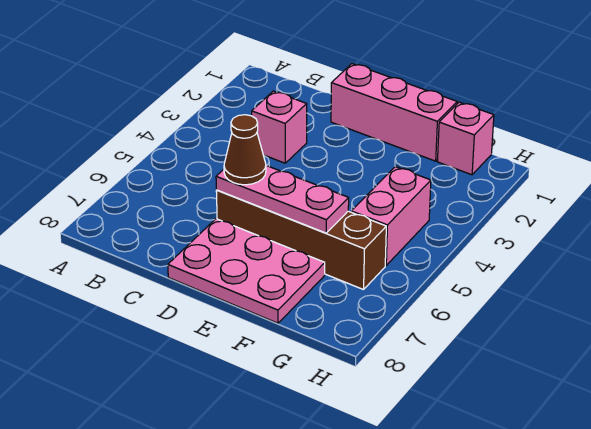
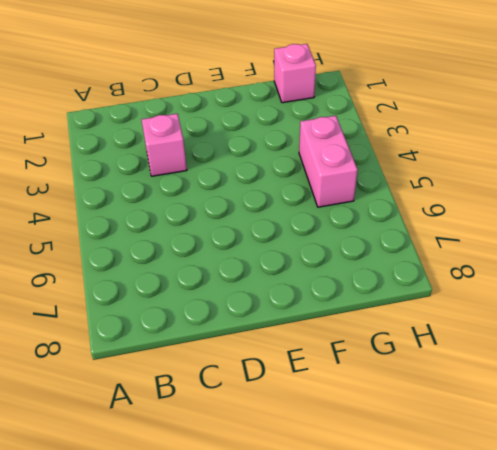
none -> pink brick D1:F1 level 1
none -> brown brick D6:G6 level 1

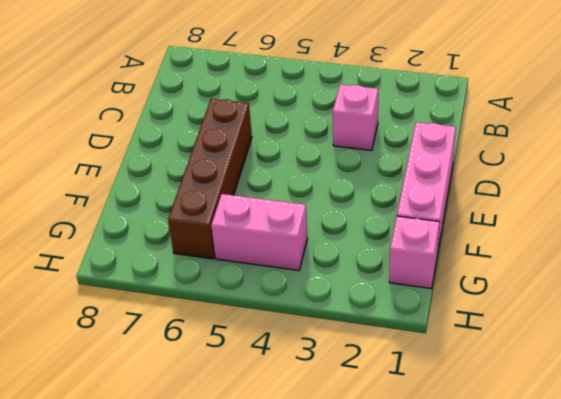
none -> pink plate D7:F8 level 1
none -> pink plate D6:F6 level 2

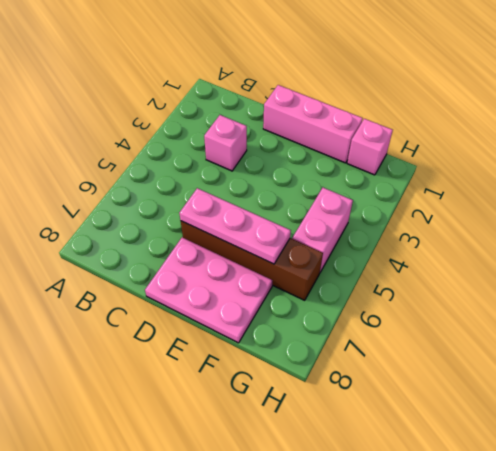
none -> brown cone D6 level 3

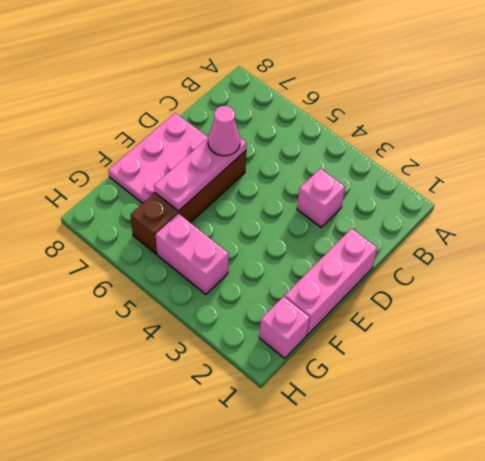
pink cone D6 level 3 -> brown cone D6 level 3

